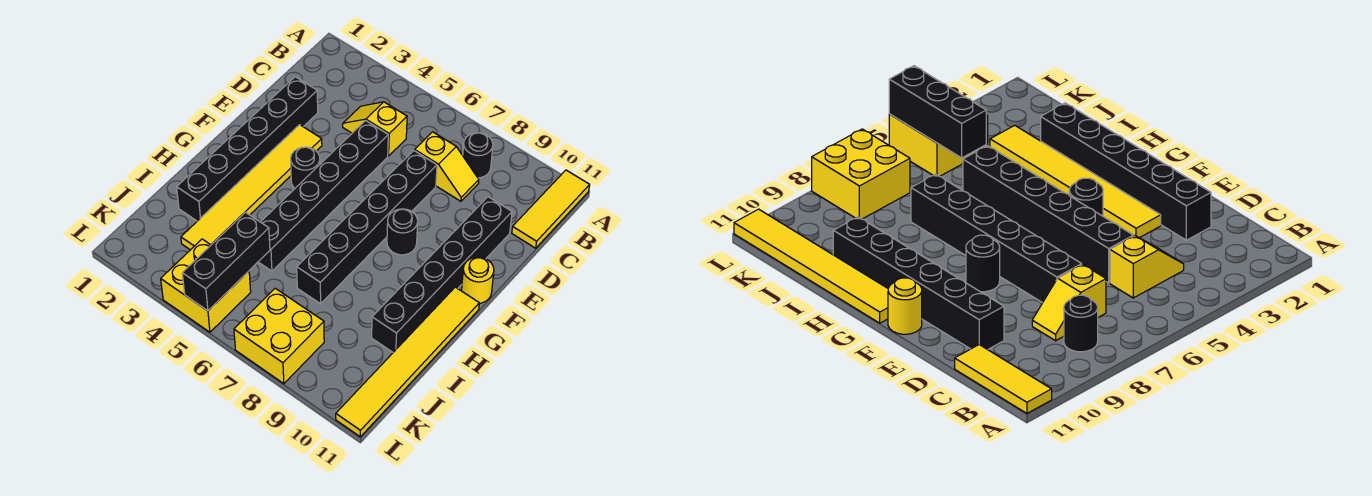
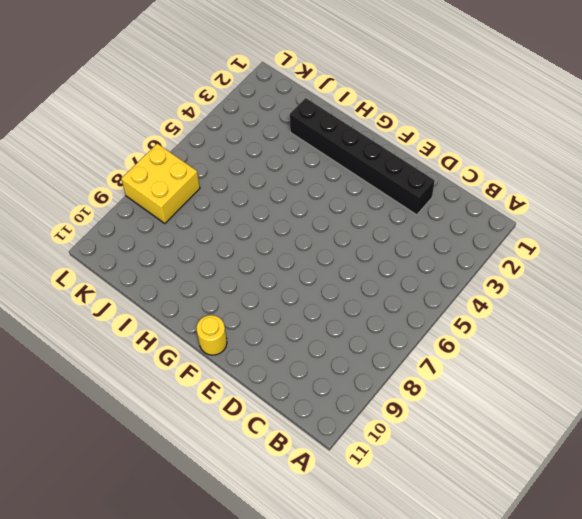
none -> yellow tile A11:C11 level 1
none -> black round brick B8 level 1
none -> yellow slope C4:C5 level 1 top 5

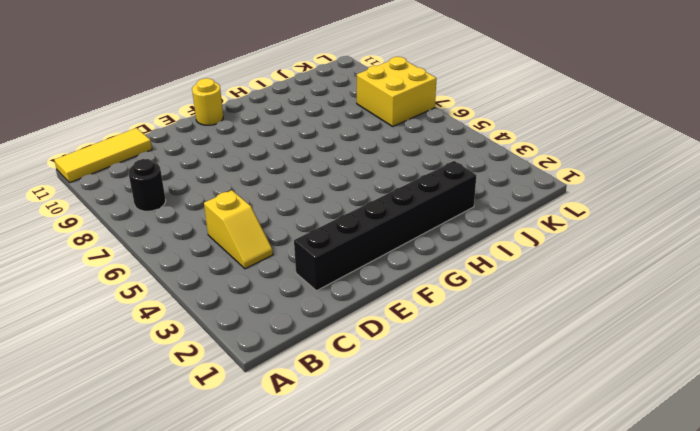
none -> yellow slope C7:C8 level 1 top 7
none -> black brick D5:I5 level 1
none -> black brick D7:I7 level 1

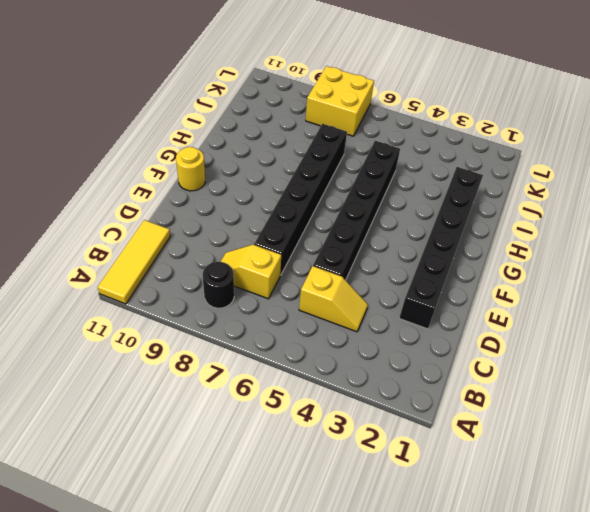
none -> black brick D10:I10 level 1
none -> yellow tile E3:J3 level 1
none -> black round brick F4 level 1

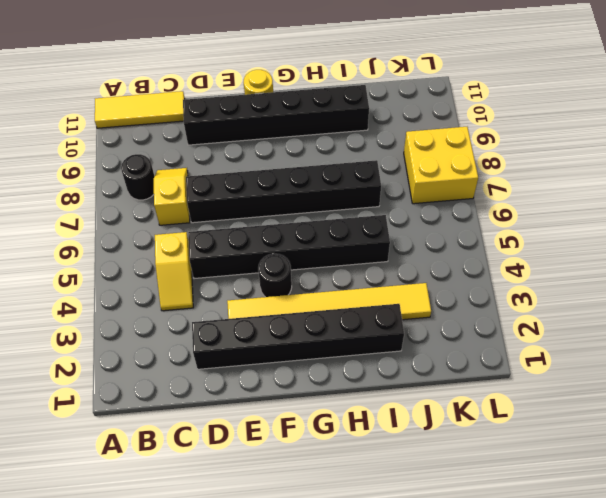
none -> black round brick F8 level 1
none -> yellow tile G11:L11 level 1
none -> yellow brick K4:L5 level 1

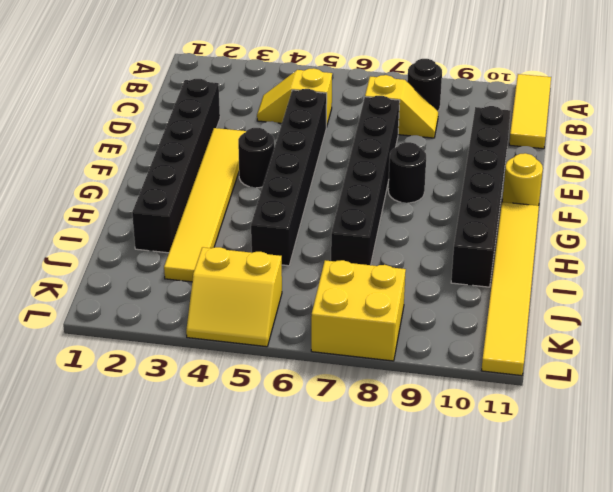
yellow slope K4:L5 level 1 top K -> yellow brick K4:L5 level 1
none -> black brick J5:L5 level 2

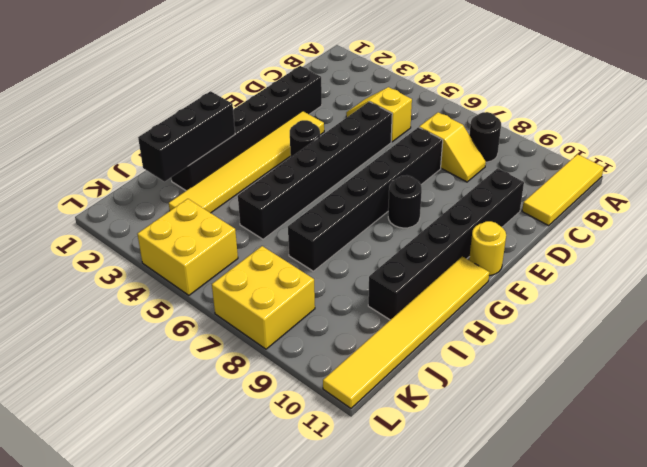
black brick H2:J2 level 2 -> black brick J5:L5 level 2

